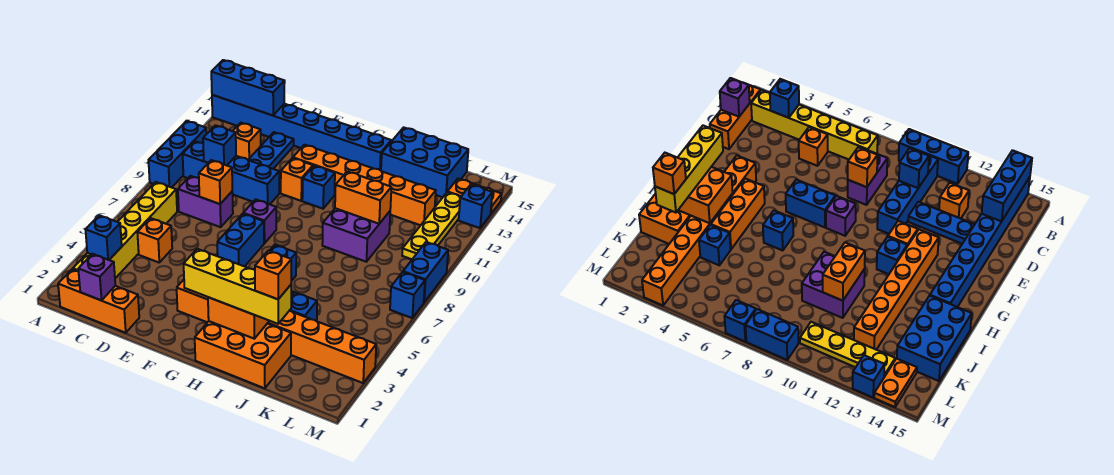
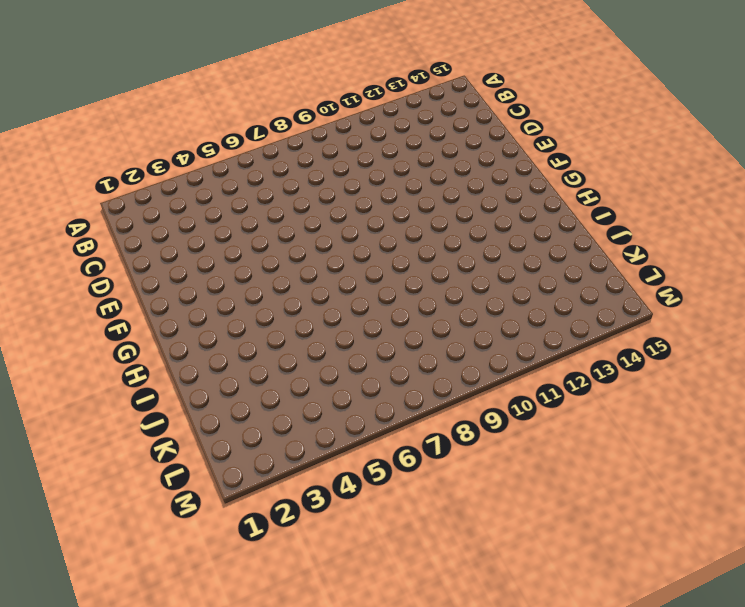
none -> blue brick A9:A11 level 1
none -> blue brick A14:H14 level 1
none -> orange brick B1:D1 level 1
none -> yellow brick B2:B7 level 1

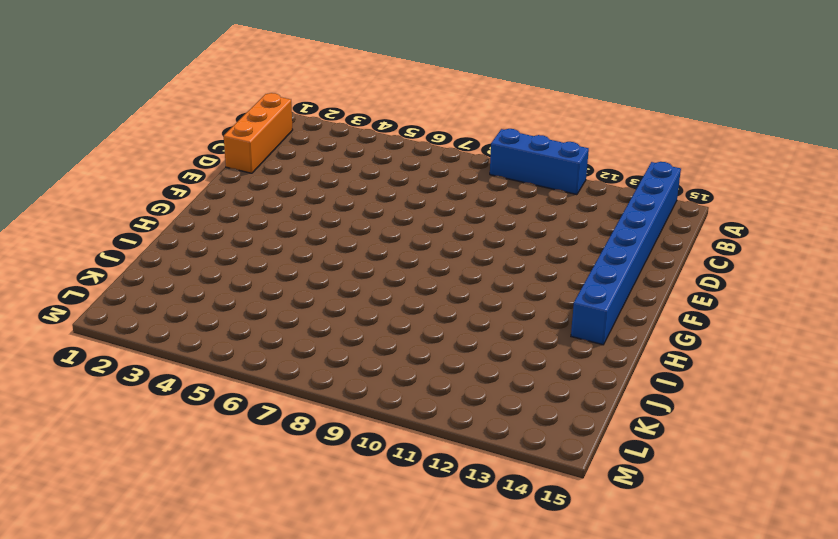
none -> yellow brick B2:B7 level 1
none -> blue brick B10:E10 level 1
none -> orange brick C5 level 1
none -> purple brick C8:D8 level 1

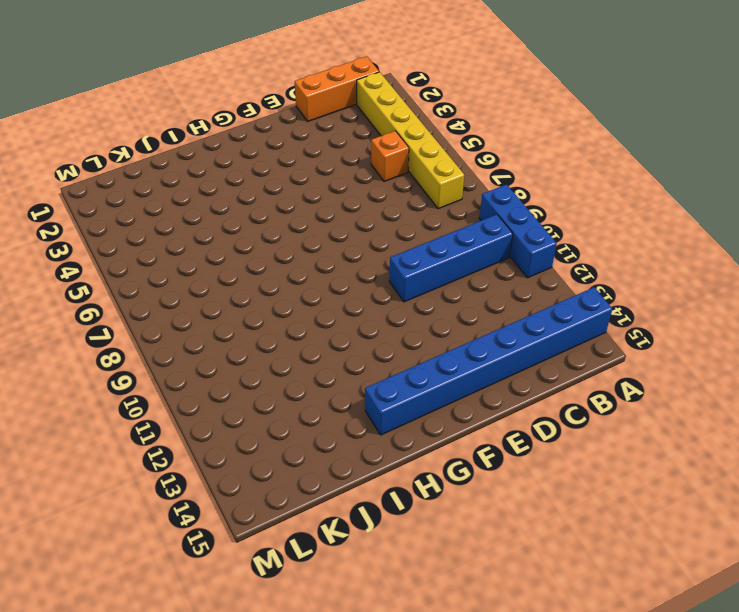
none -> purple brick C8:D8 level 1
none -> orange brick C12 level 1
none -> blue plate D11:D13 level 1
none -> orange brick F3:M3 level 1

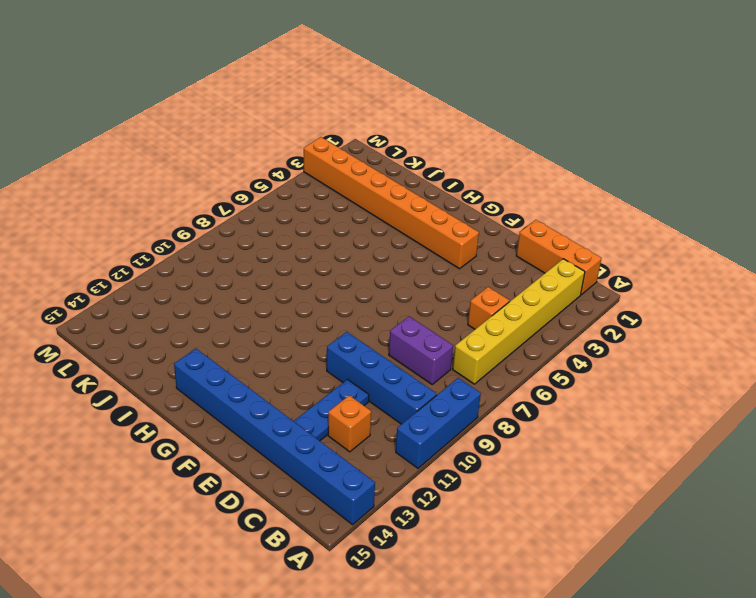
none -> blue brick F6:F7 level 1
none -> purple brick F8 level 1
none -> orange brick F11 level 1
none -> orange brick F12:K12 level 1

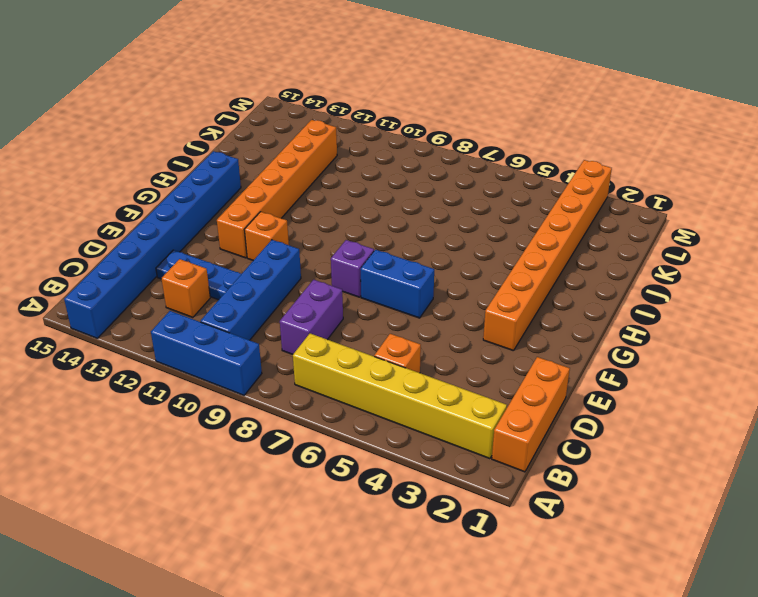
none -> orange brick G4:I4 level 1
none -> blue brick G11 level 1
none -> orange brick H1:J2 level 1
none -> blue brick H6 level 1

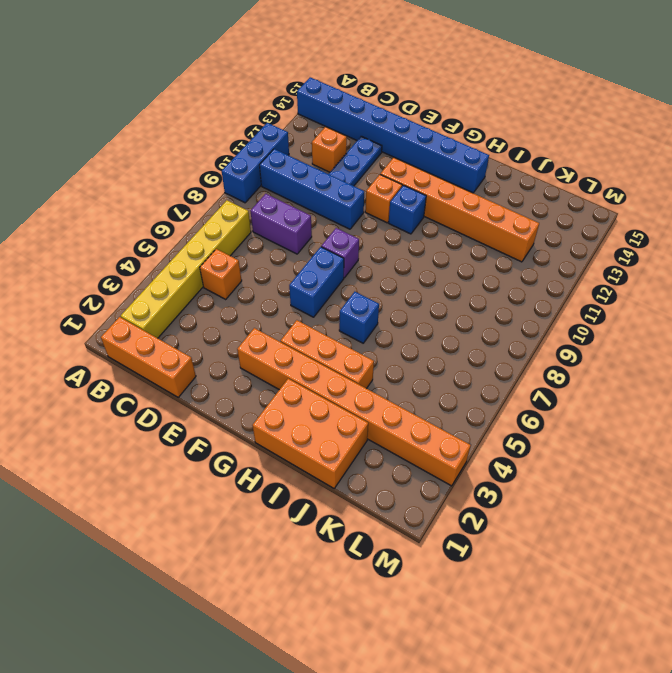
none -> purple brick I9:J10 level 1
none -> blue brick I14:K15 level 1
none -> blue brick J4 level 1
none -> yellow plate L10:L13 level 1

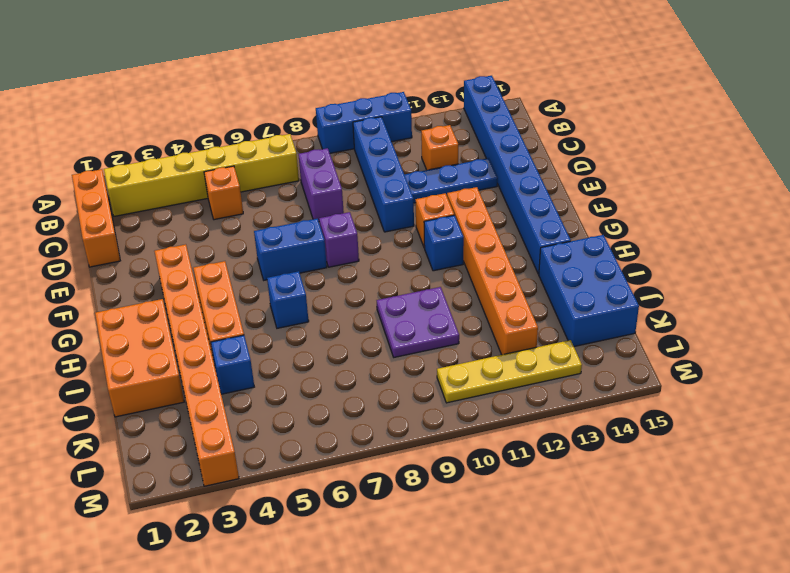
purple plate I9:J10 level 1 -> purple brick I9:J10 level 1
none -> orange plate L14:M14 level 1
none -> blue brick M7 level 1
none -> blue brick M8:M9 level 1
none -> blue brick M13 level 1

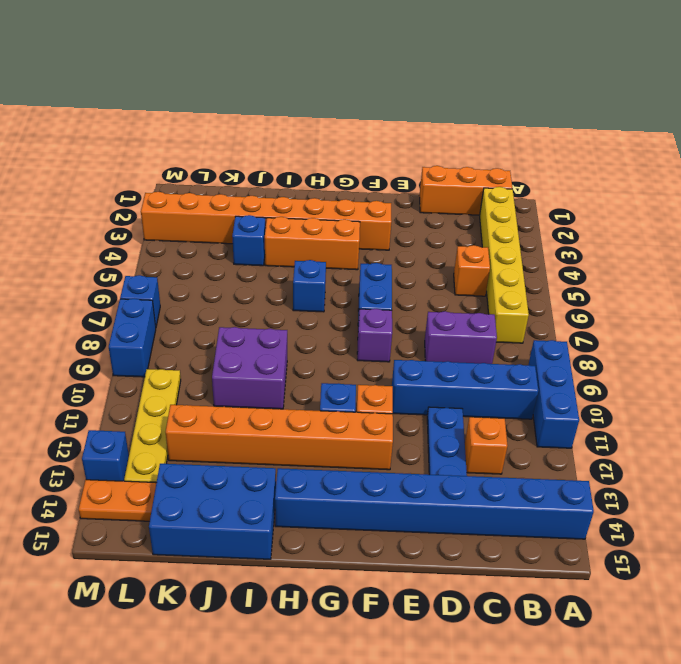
none -> orange brick H1:J2 level 1
none -> blue brick A14:C14 level 2
none -> blue brick B3 level 2
none -> purple brick C1 level 2

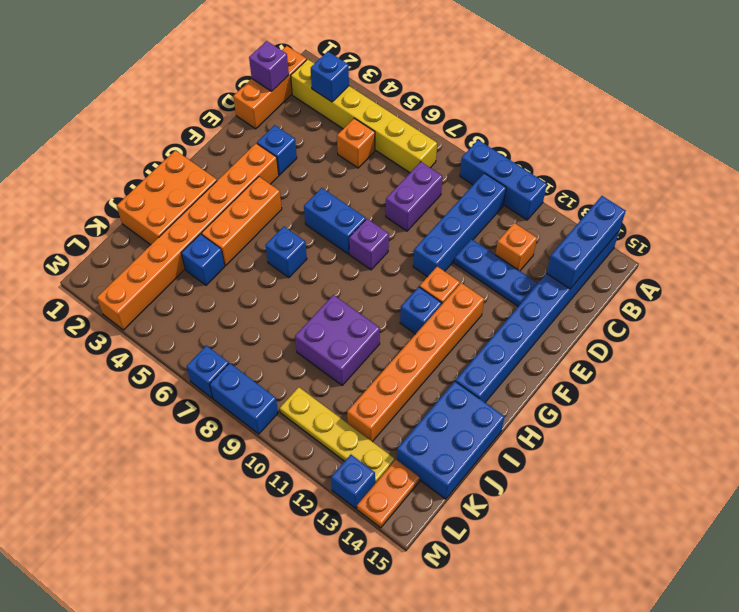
blue brick E3 level 1 -> blue brick C10 level 2
none -> orange brick D8 level 2
none -> orange brick H2:I3 level 2
none -> orange brick I10:J10 level 2
none -> yellow brick G2:J2 level 3

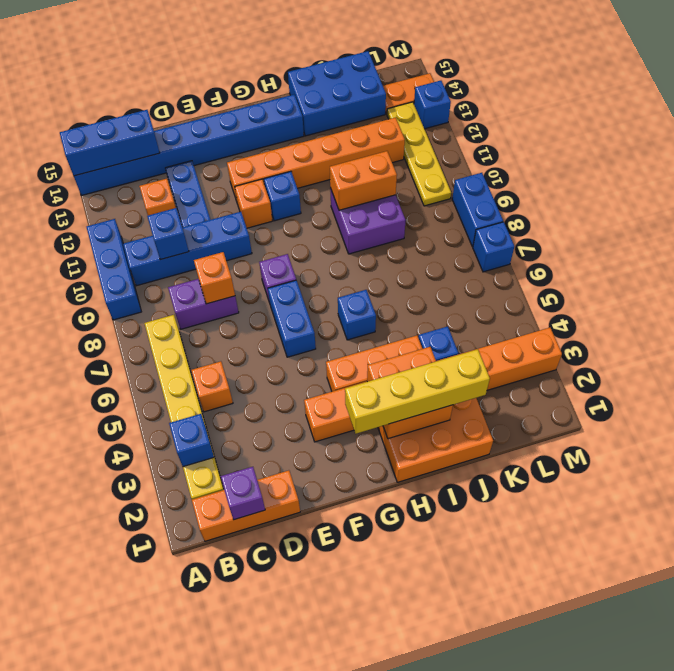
none -> orange brick J2 level 4

